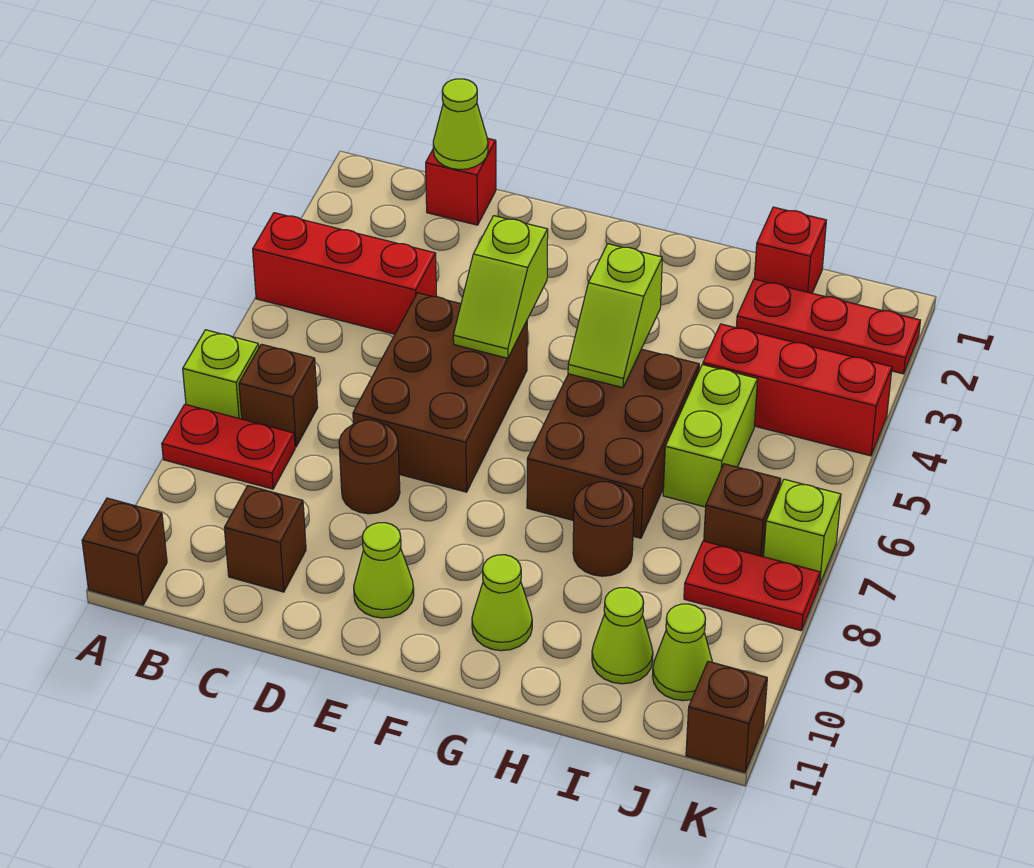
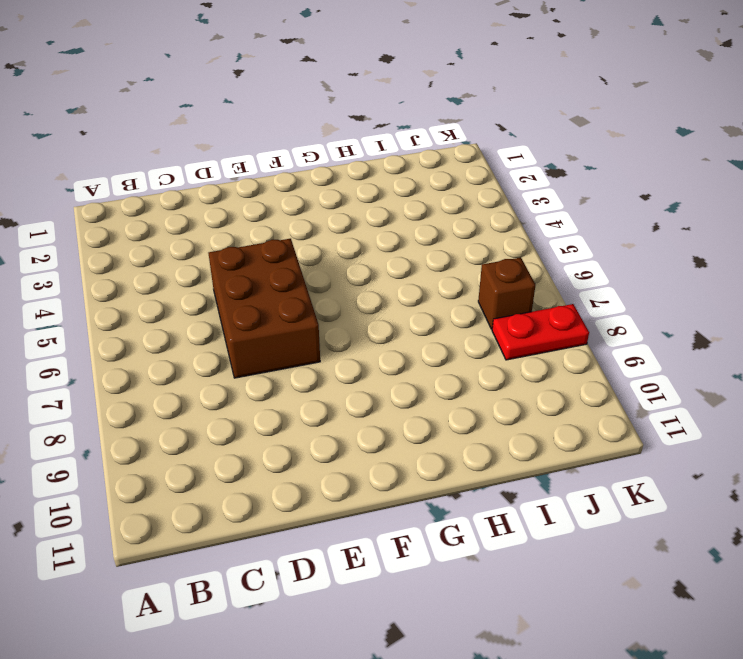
none -> red brick A4:C4 level 1
none -> lime brick A7 level 1
none -> red plate A8:B8 level 1

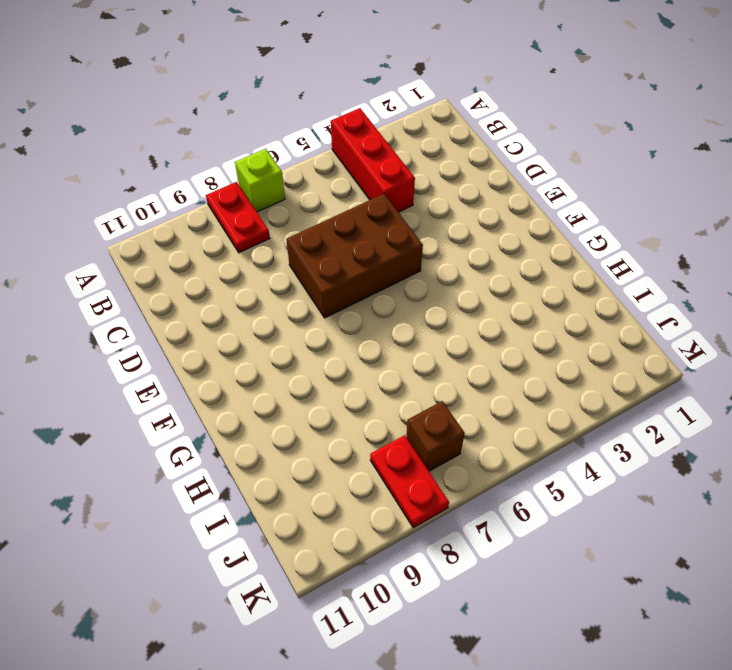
none -> brown brick A11 level 1
none -> brown brick B7 level 1
none -> red brick C1 level 1

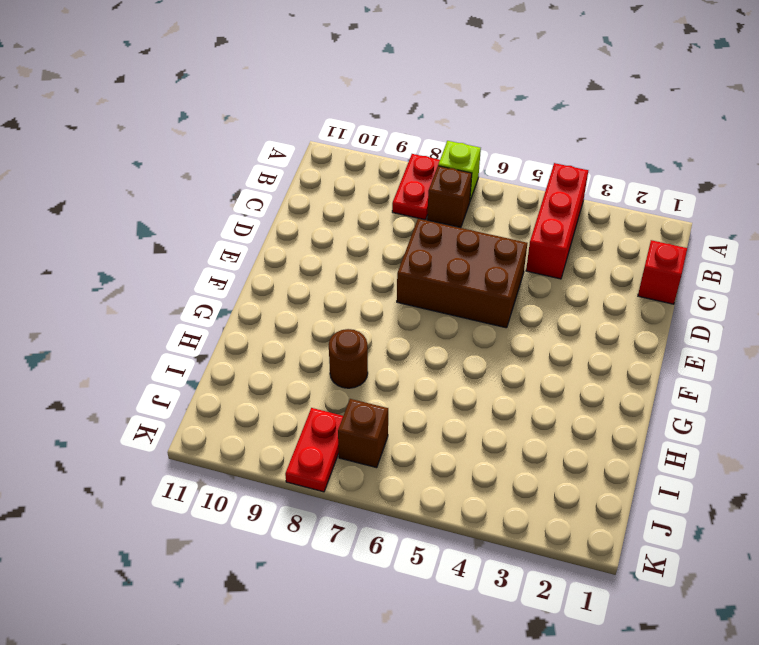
none -> brown brick A11 level 1
none -> brown brick C10 level 1
none -> brown round brick D8 level 1

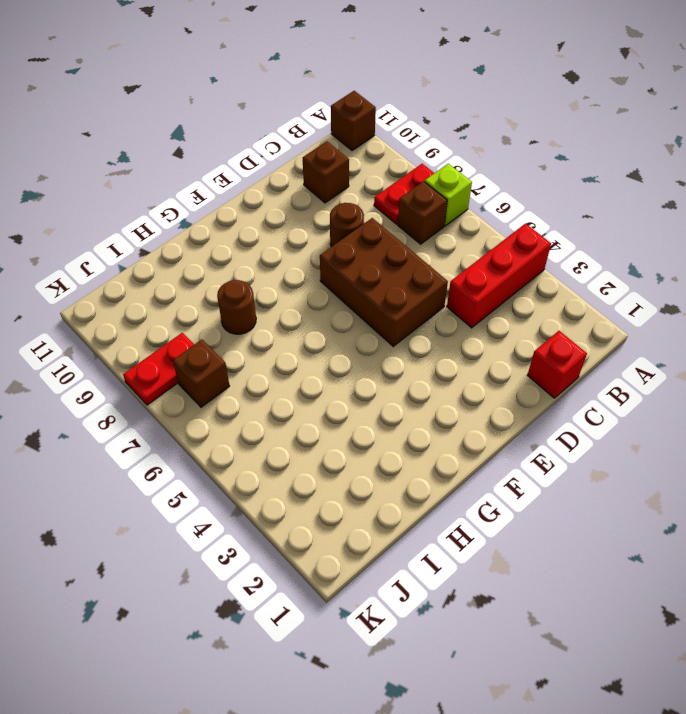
none -> lime cone E10 level 1
none -> brown brick G5:H7 level 1
none -> lime cone G10 level 1

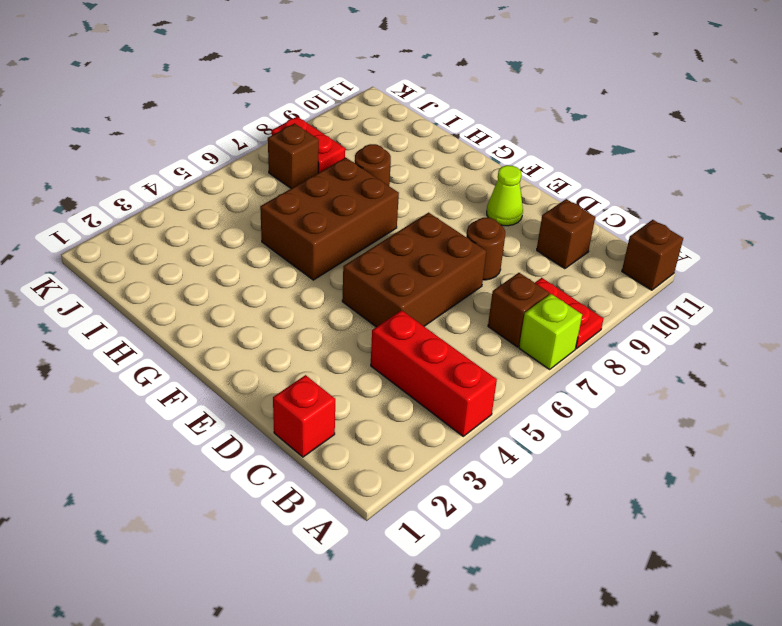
none -> lime cone G10 level 1
none -> red brick I1 level 1
none -> red plate I2:K2 level 1

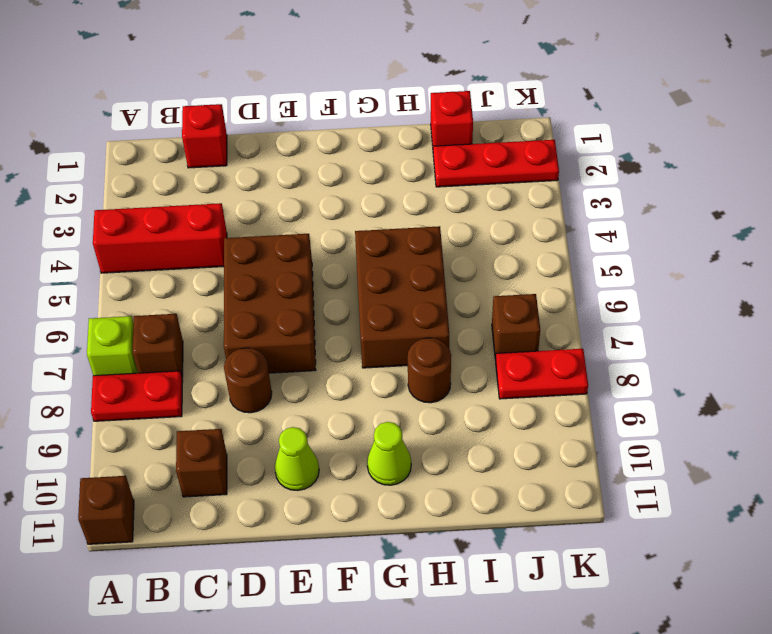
none -> red brick I4:K4 level 1
none -> lime brick I5:I6 level 1
none -> lime cone I10 level 1

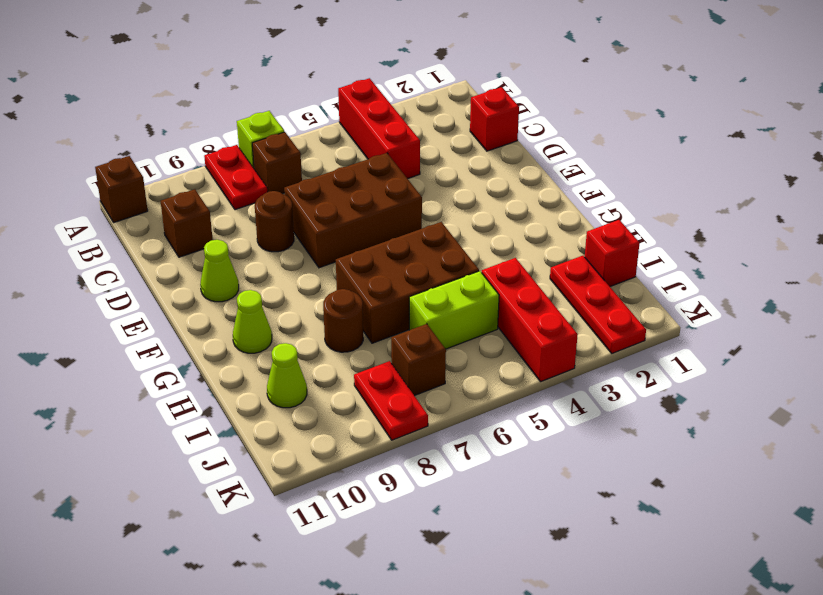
none -> lime cone J10 level 1
none -> lime brick K7 level 1
none -> brown brick K11 level 1

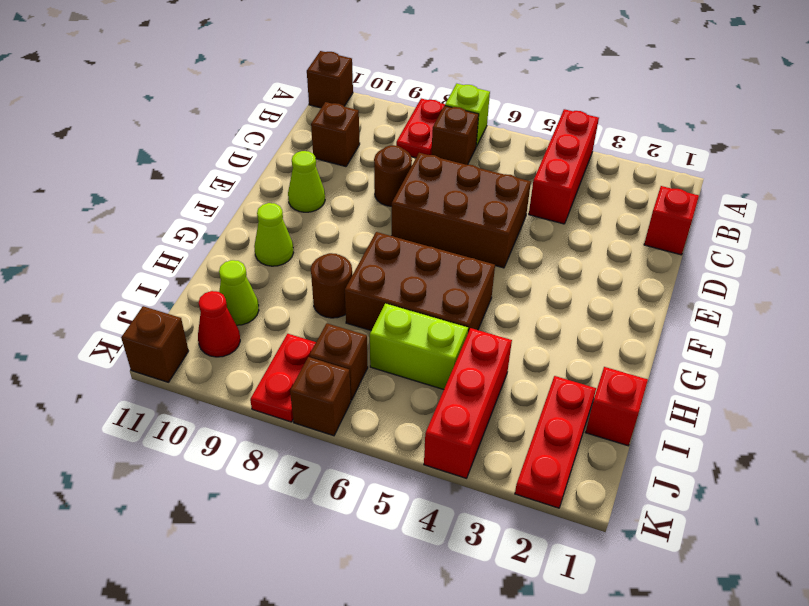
red cone J10 level 1 -> lime cone J10 level 1
brown brick K7 level 1 -> lime brick K7 level 1
none -> lime cone C1 level 2
none -> lime slope E4:E5 level 2 top 4
none -> lime slope G4:G5 level 2 top 4

